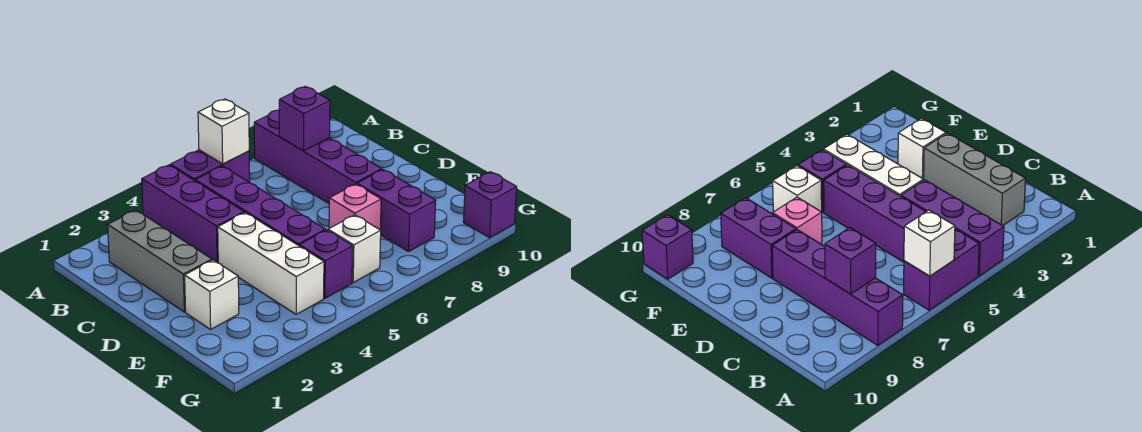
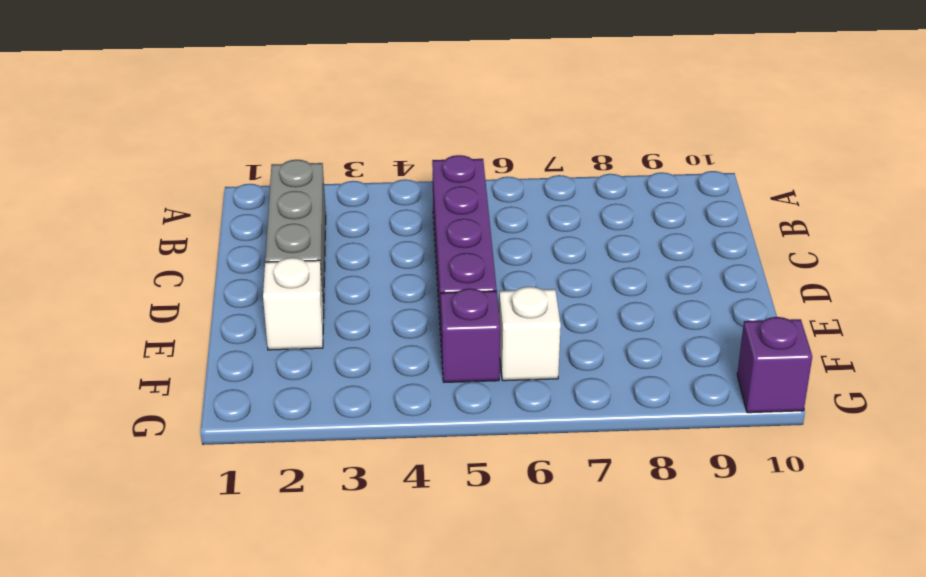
none -> purple brick A4:C4 level 1
none -> purple brick A5:A6 level 1
none -> purple brick A8:D8 level 1

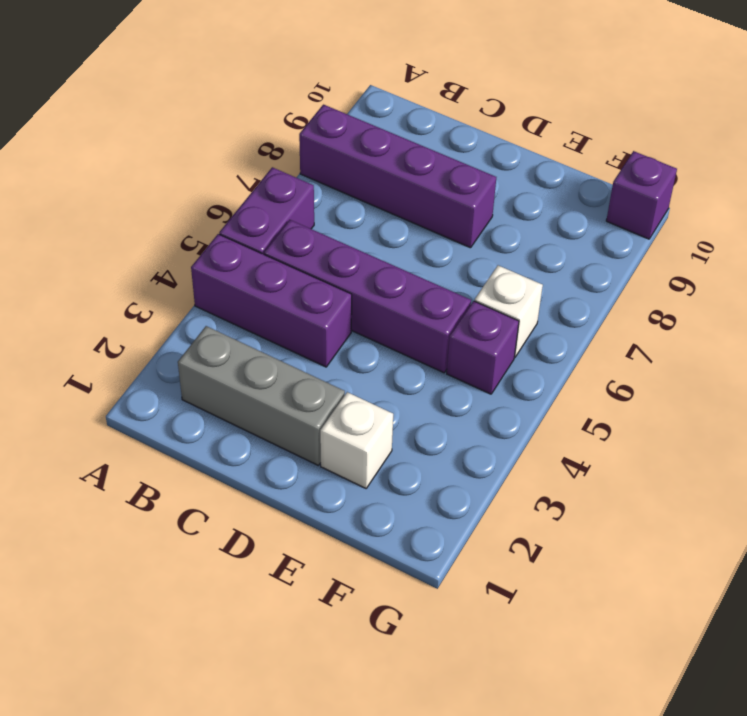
none -> white brick D4:F4 level 1
none -> pink brick E7 level 1
none -> purple brick E8:F8 level 1

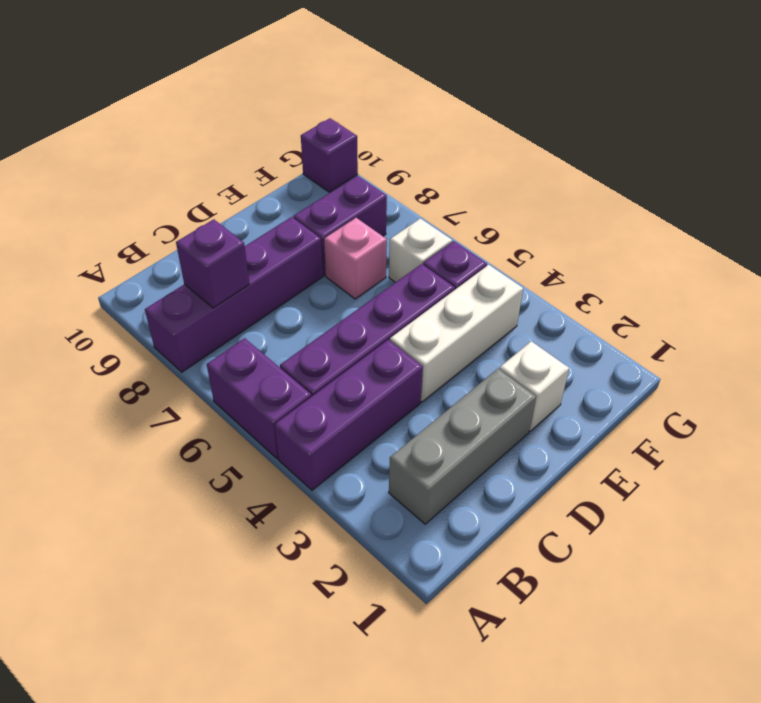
none -> white brick A6 level 2

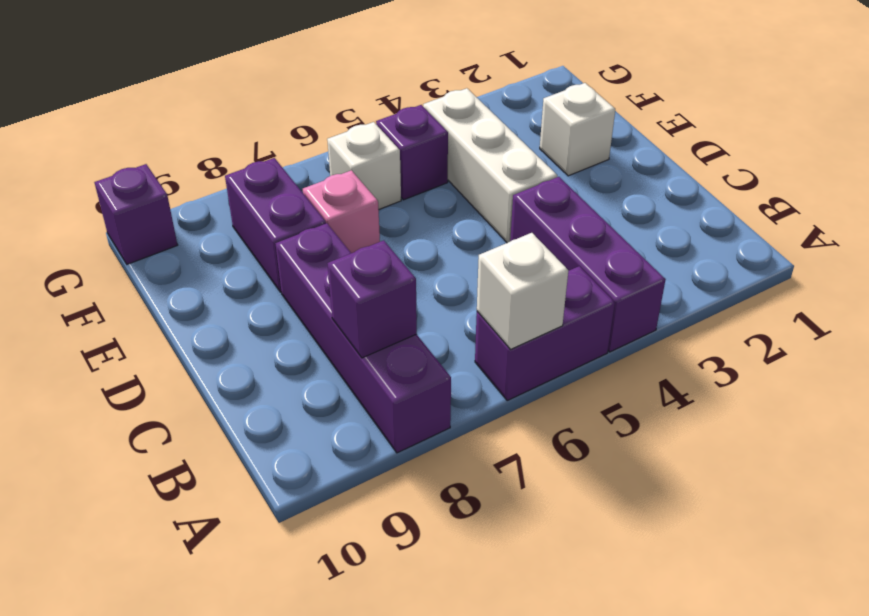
none -> grey brick B2:D2 level 1
none -> purple brick B5:E5 level 1

